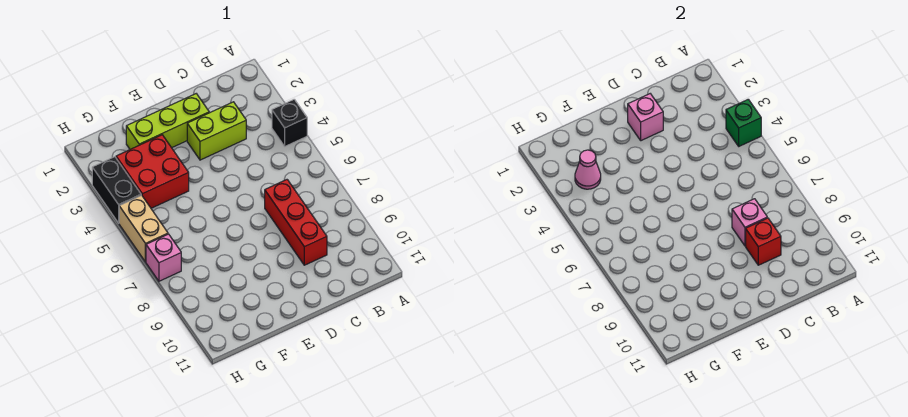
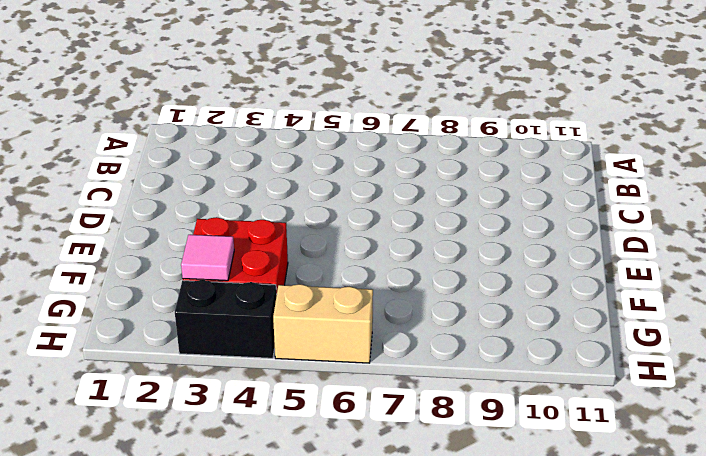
pink tile G3 level 2 -> pink cone G3 level 2
none -> black brick A4 level 1
none -> lime brick C3:D3 level 1
none -> red brick C7:C9 level 1

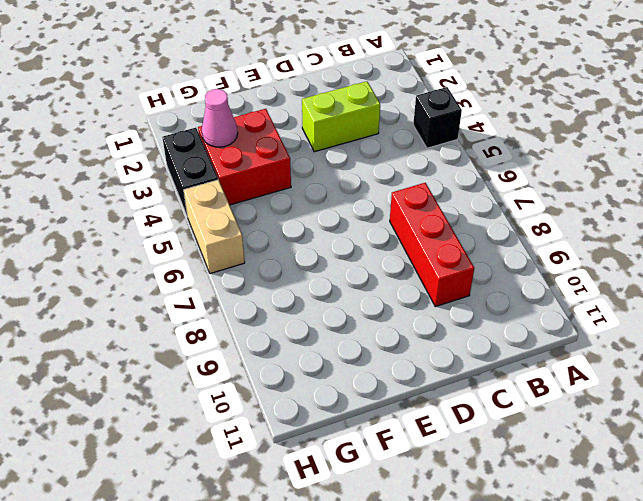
none -> lime brick D2:F2 level 1
none -> pink brick H7 level 1
none -> green brick A4 level 2

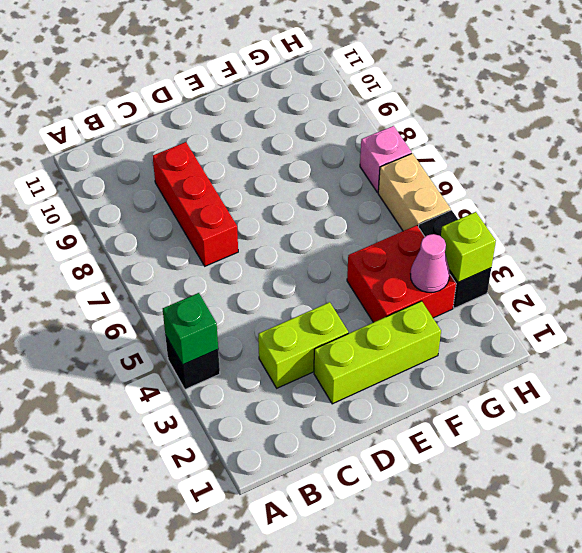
lime brick H3 level 2 -> none
none -> pink brick C8 level 2
none -> red brick C9 level 2
none -> pink brick D2 level 2

